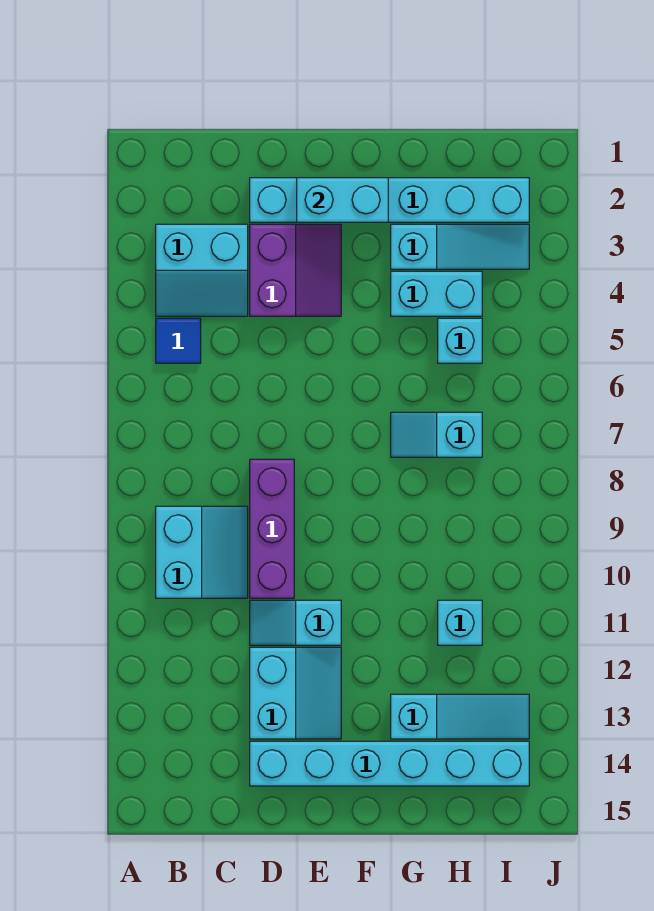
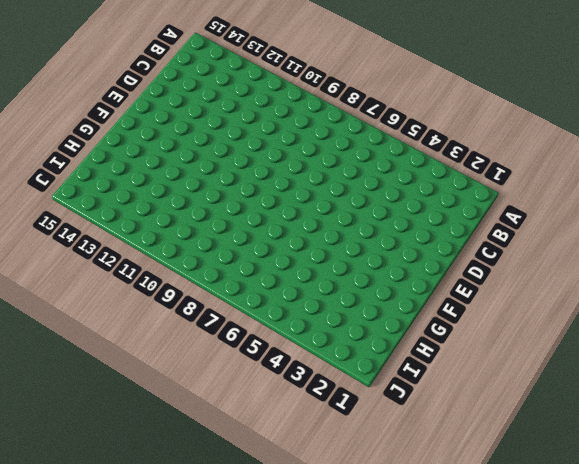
none -> cyan slope B3:C4 level 1 top 3
none -> blue tile B5 level 1
none -> cyan slope B9:C10 level 1 top B

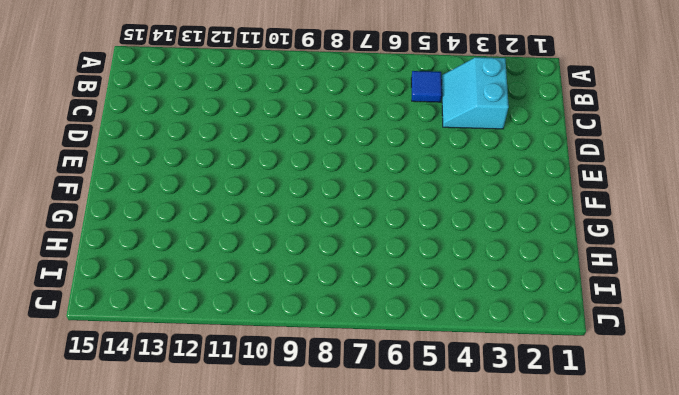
none -> cyan slope B9:C10 level 1 top B
none -> cyan brick D2:I2 level 1
none -> purple slope D3:E4 level 1 top D

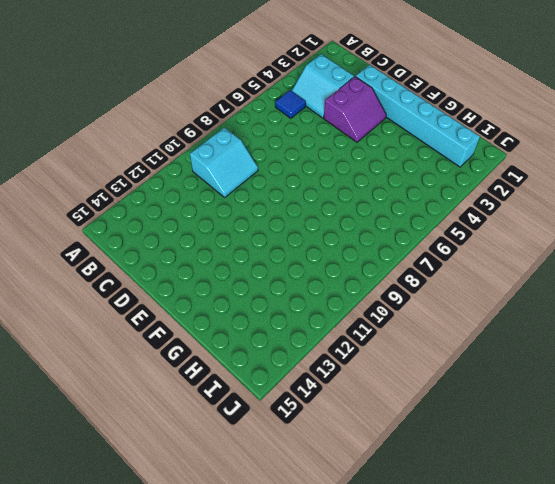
none -> purple brick D8:D10 level 1
none -> cyan slope D11:E11 level 1 top E
none -> cyan slope D12:E13 level 1 top D

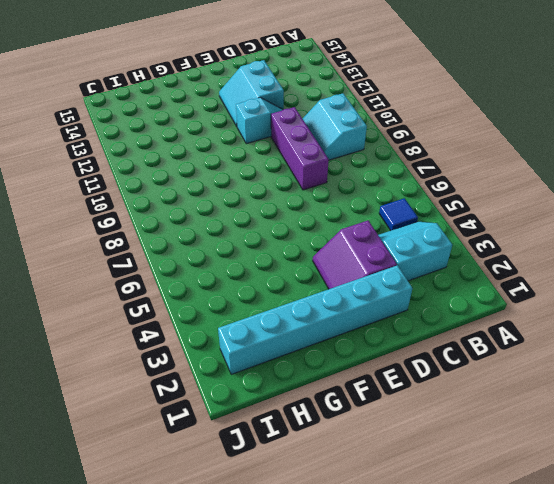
none -> cyan brick D14:I14 level 1
none -> cyan slope G3:I3 level 1 top G
none -> cyan brick G4:H4 level 1

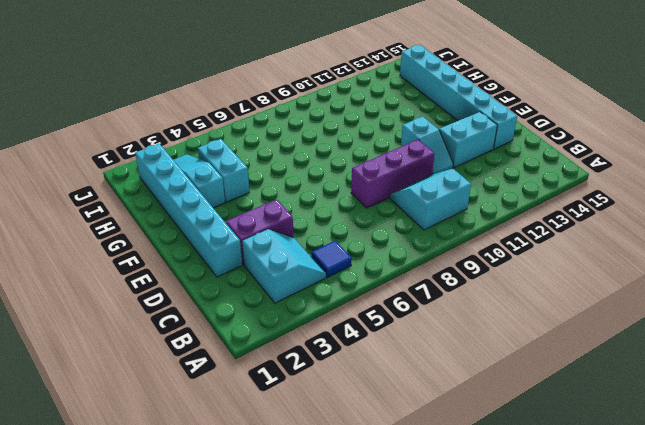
none -> cyan slope G7:H7 level 1 top H
none -> cyan slope G13:I13 level 1 top G
none -> cyan brick H5 level 1

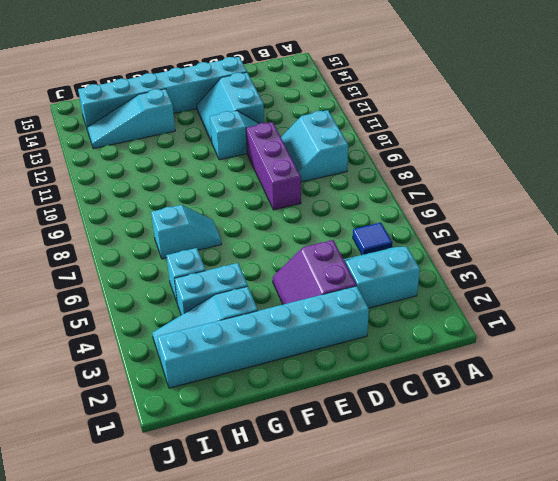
none -> cyan brick H11 level 1
none -> cyan brick E2:F2 level 2

